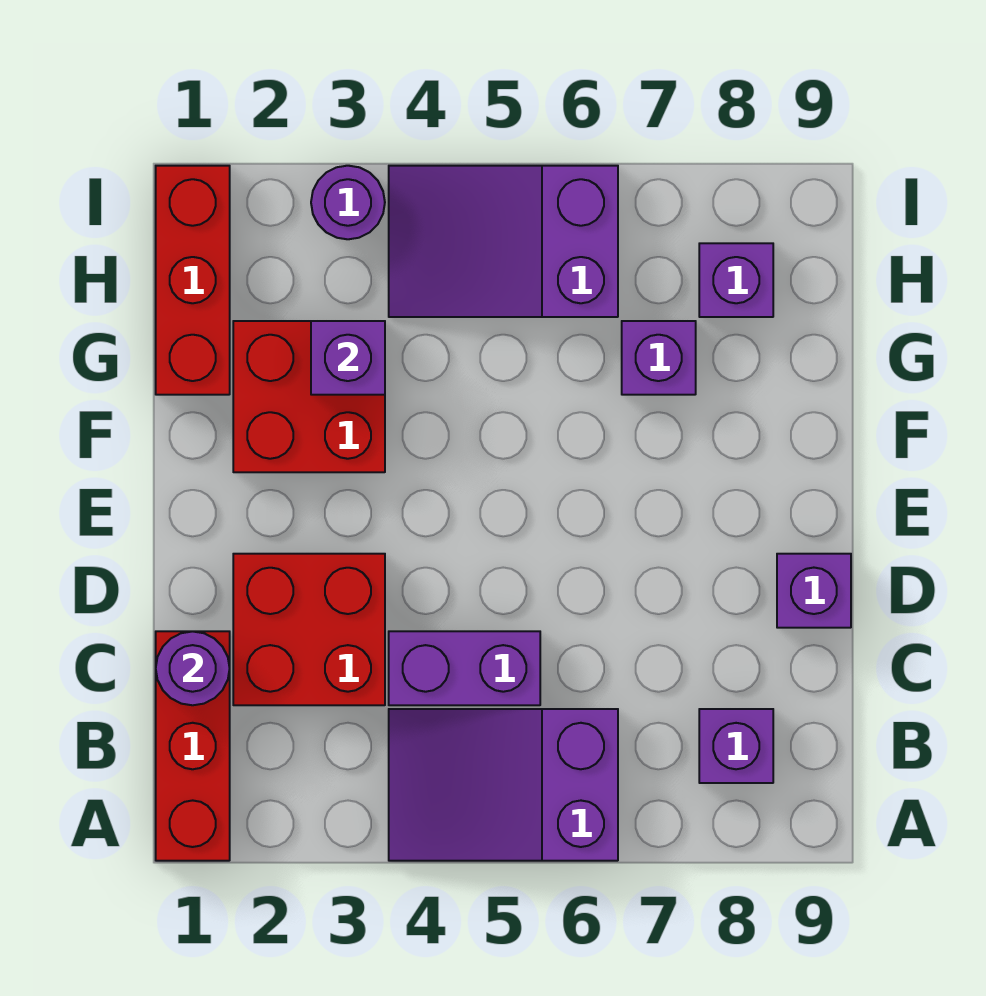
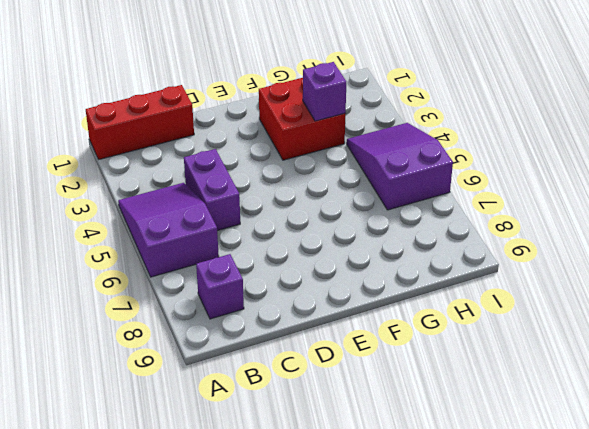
none -> red brick C2:D3 level 1
none -> purple brick D9 level 1
none -> red brick G1:I1 level 1

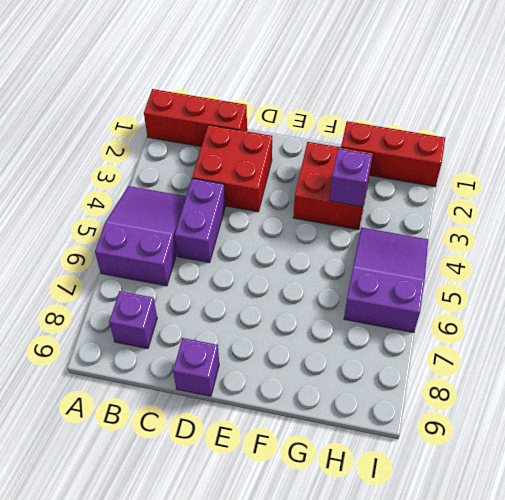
none -> purple brick G7 level 1
none -> purple brick H8 level 1
none -> purple round brick I3 level 1

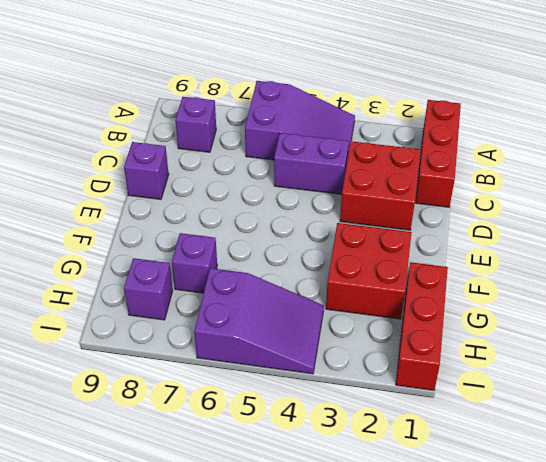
none -> purple round brick I3 level 1
none -> purple round brick C1 level 2
none -> purple brick G3 level 2

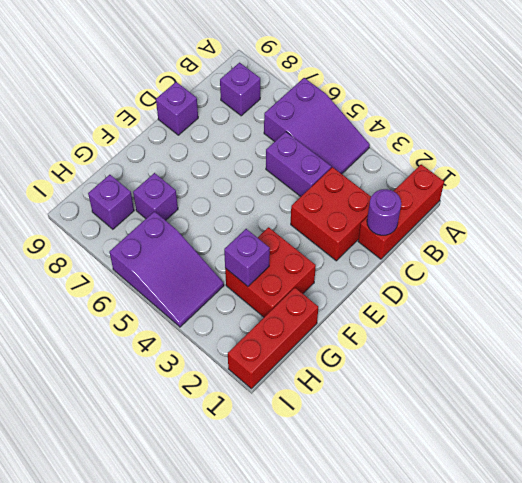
none -> purple round brick I3 level 1

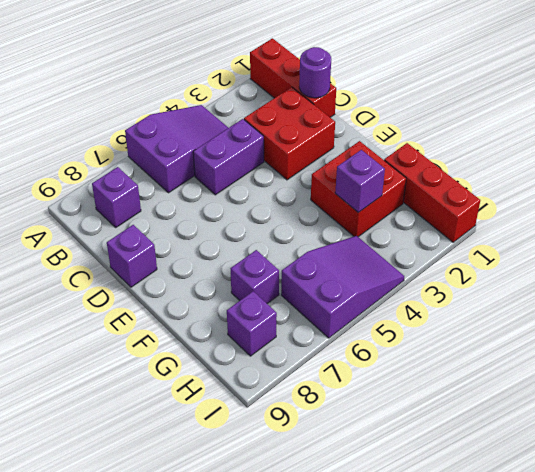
none -> purple round brick I3 level 1

